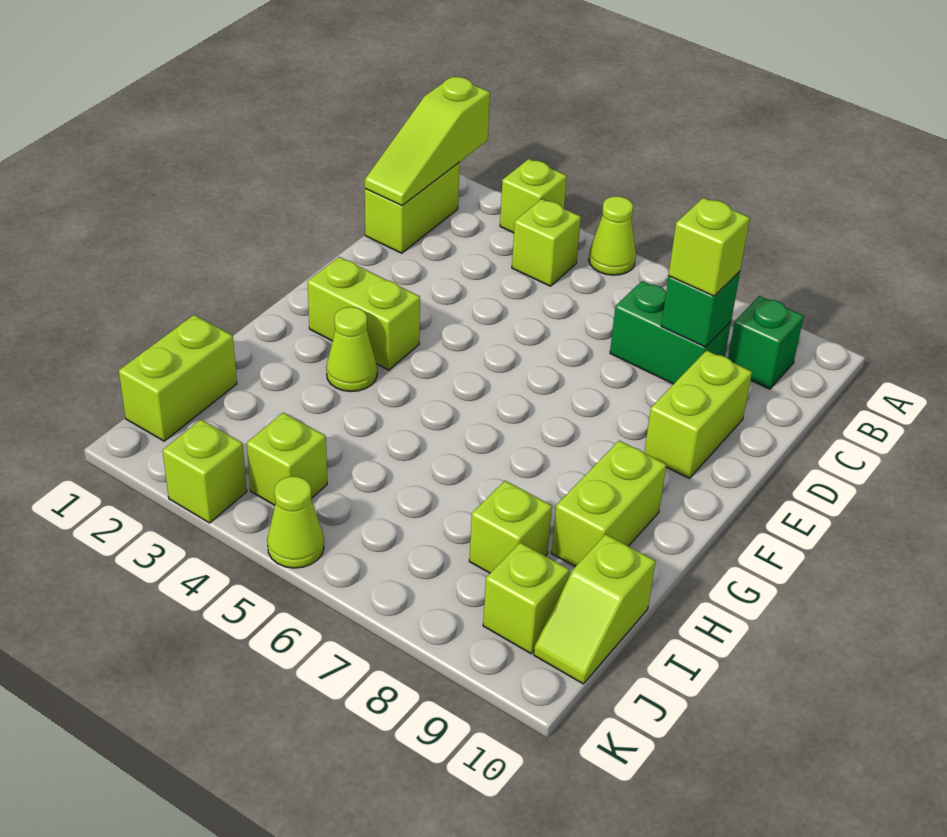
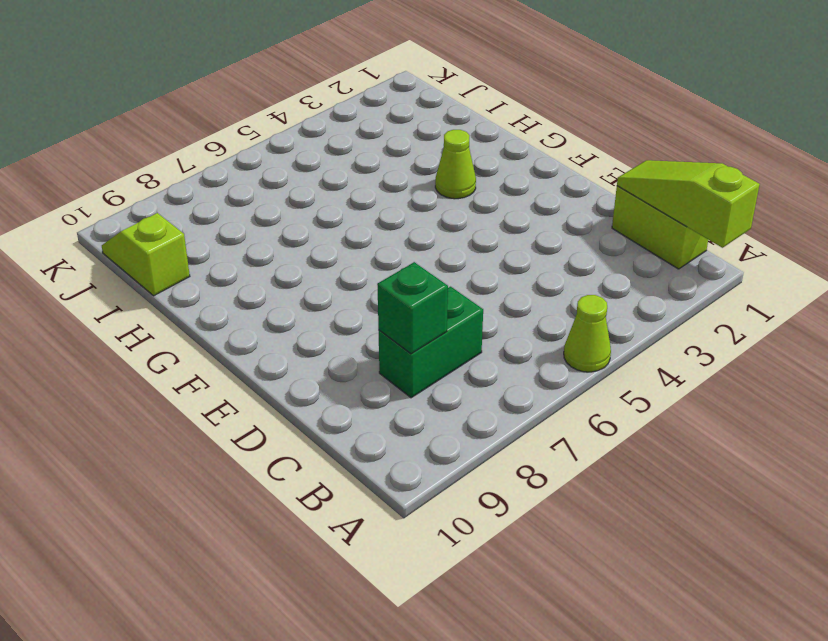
none -> lime brick A3 level 1
none -> lime brick B4 level 1
none -> green brick B9 level 1

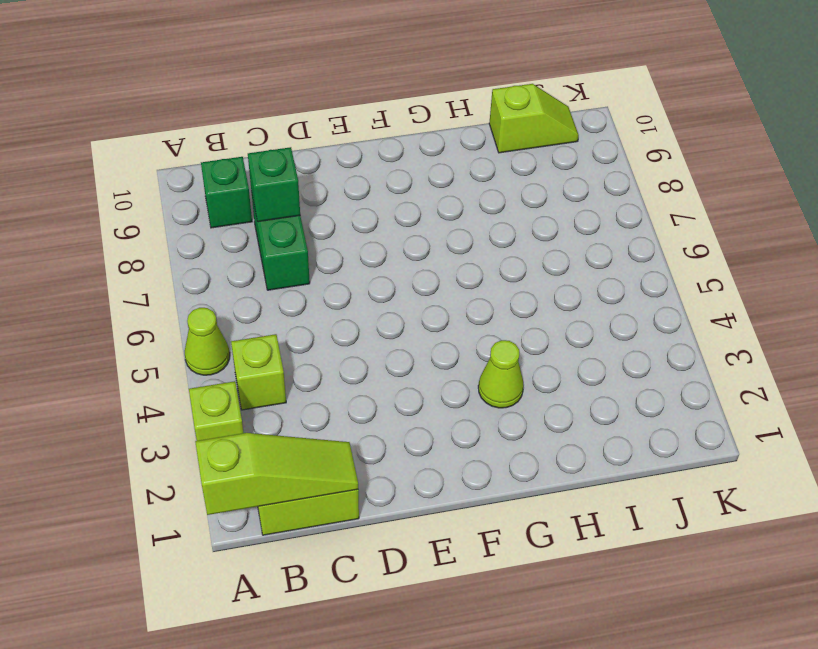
none -> lime brick D9:E9 level 1
none -> lime brick F2:F3 level 1
none -> lime brick G9:H9 level 1

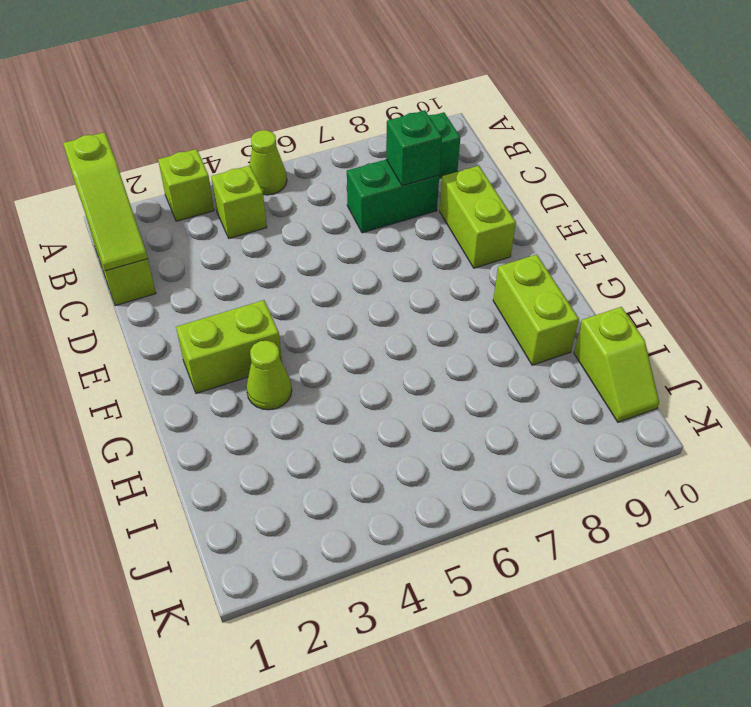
none -> lime brick I1:J1 level 1
none -> lime brick I8 level 1
none -> lime brick J4 level 1

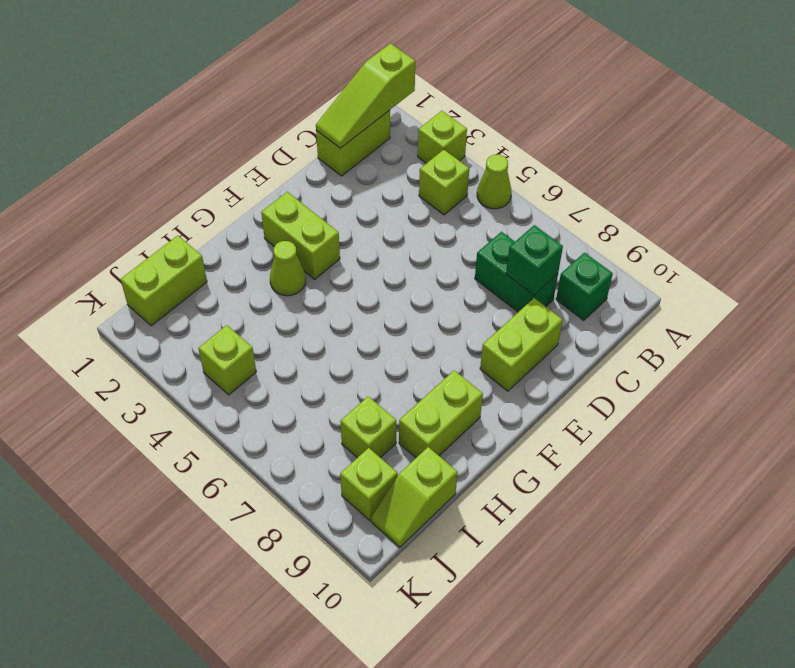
none -> lime brick K3 level 1
none -> lime cone K5 level 1
none -> lime brick C8 level 3

